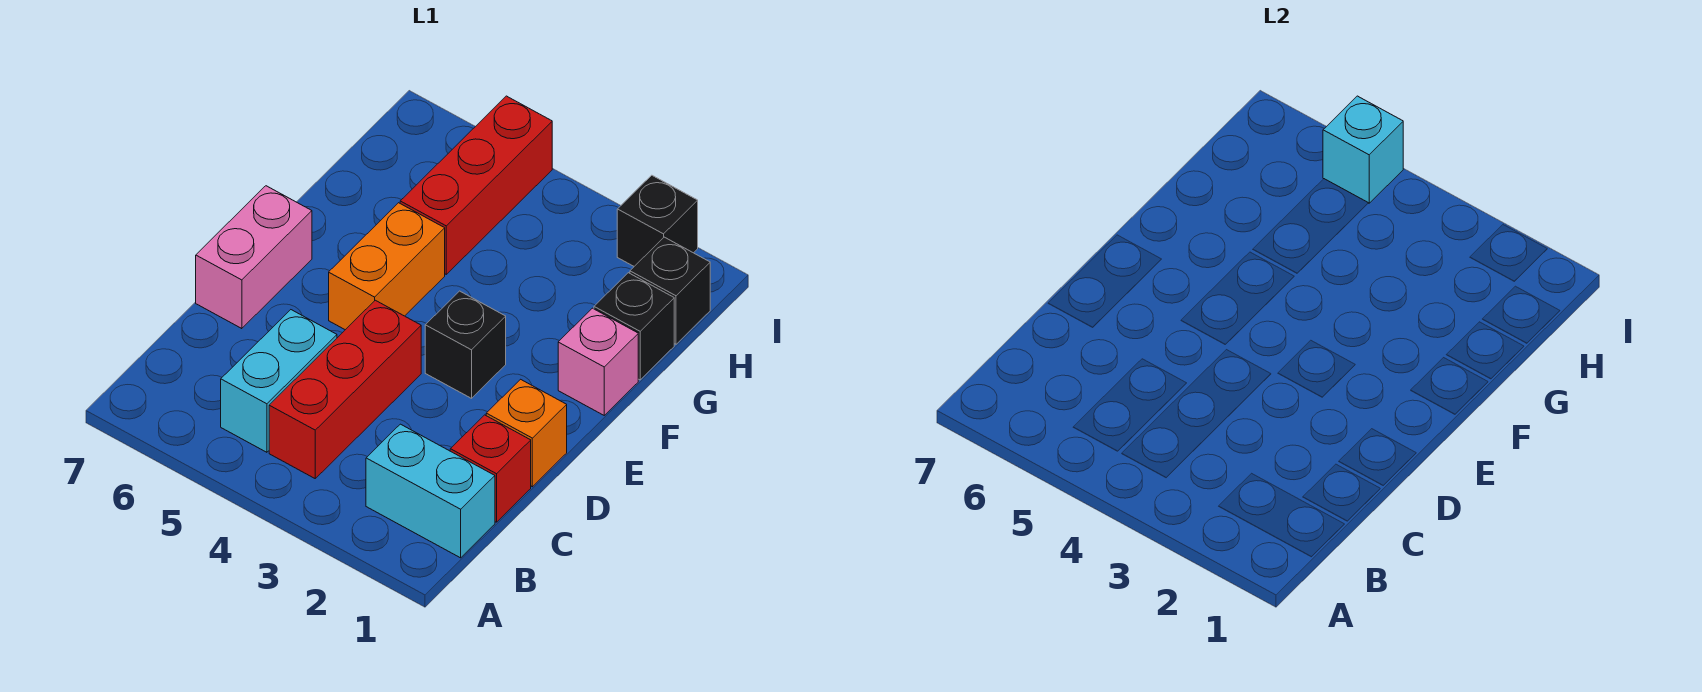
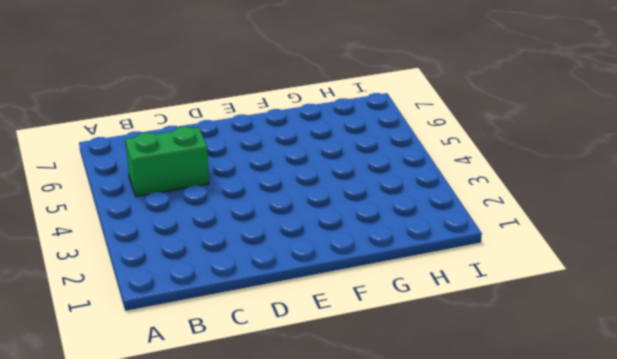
green brick B5:C5 level 1 -> cyan brick B5:C5 level 1
none -> cyan brick B1:B2 level 1
none -> red brick B4:D4 level 1
none -> red brick C1 level 1

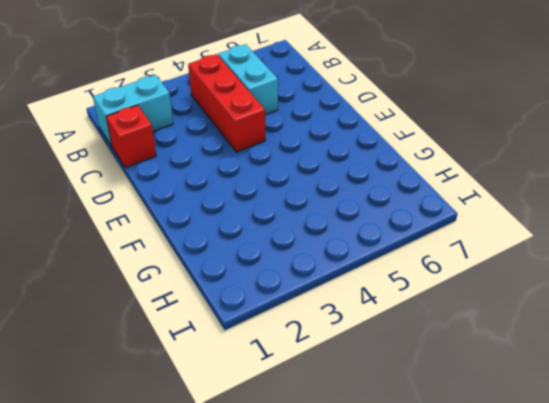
none -> orange brick D1 level 1
none -> pink brick D7:E7 level 1
none -> black brick E3 level 1

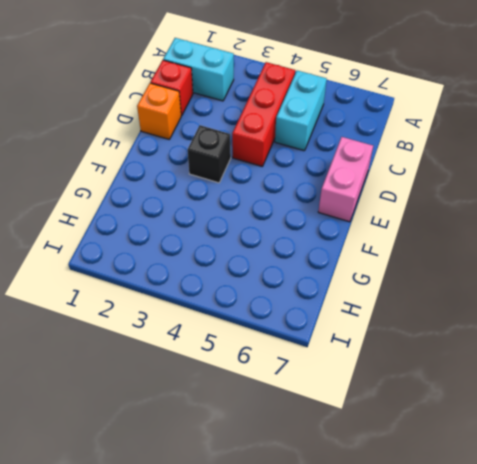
none -> orange brick E5:F5 level 1
none -> pink brick F1 level 1
none -> black brick G1 level 1

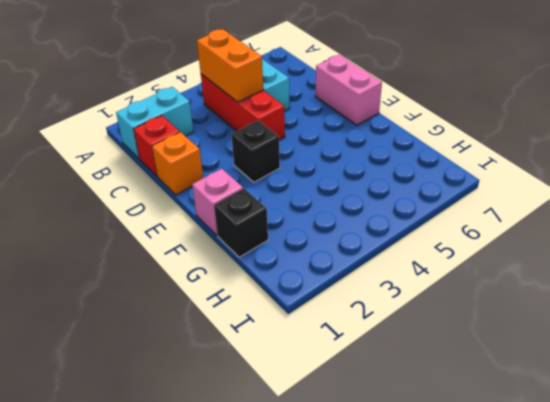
orange brick B4:C4 level 2 -> orange brick E5:F5 level 1
none -> red brick G5:I5 level 1
none -> black brick H1 level 1
none -> black brick I2 level 1

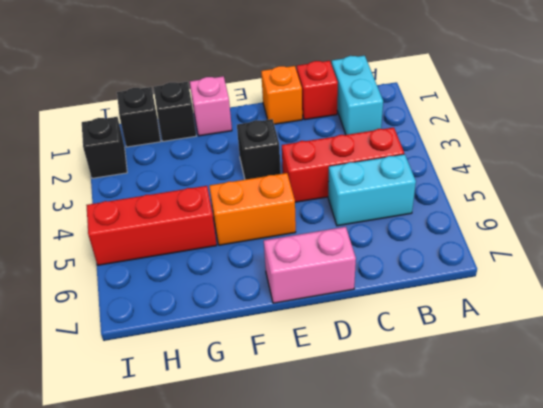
none -> cyan brick I5 level 2

